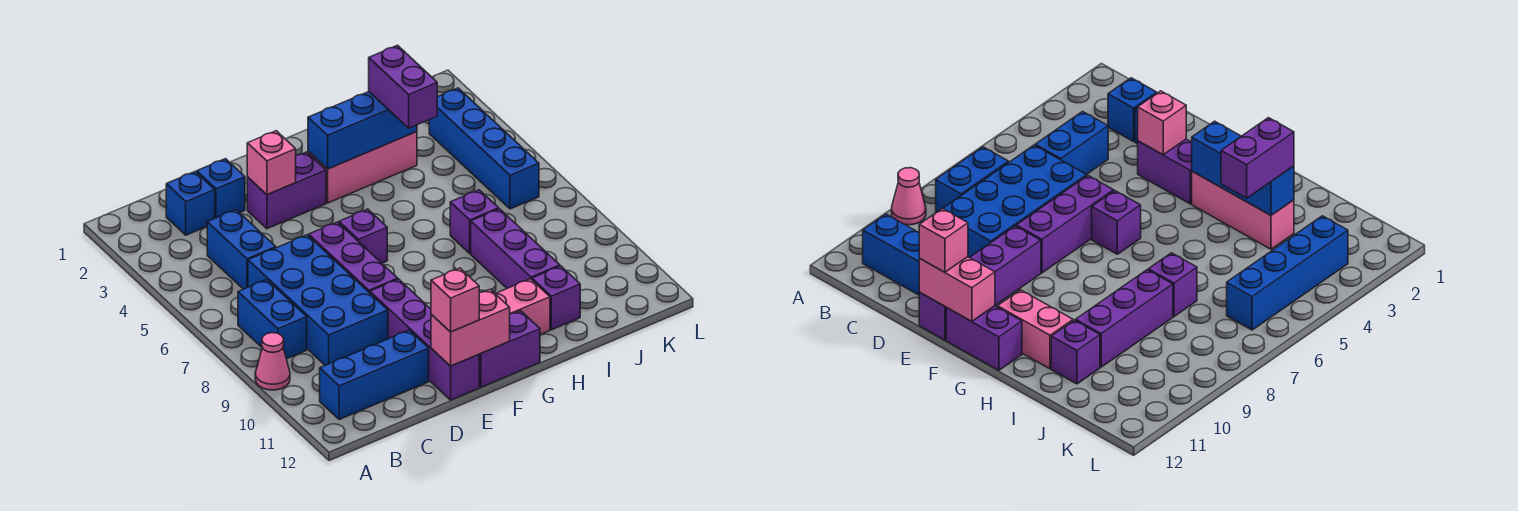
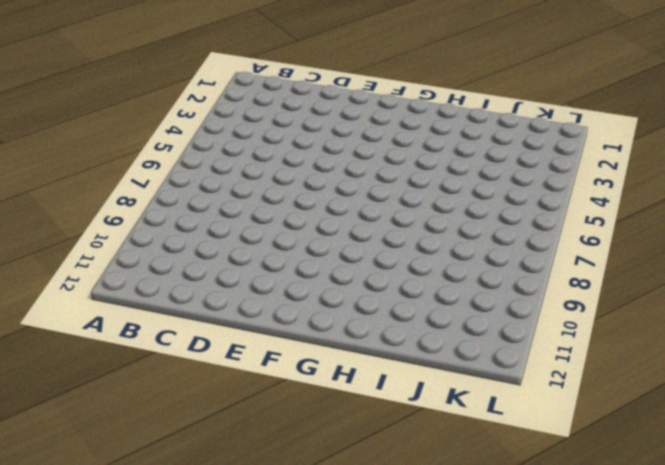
none -> pink cone A9 level 1
none -> blue brick B7:B8 level 1
none -> blue brick B11:D11 level 1

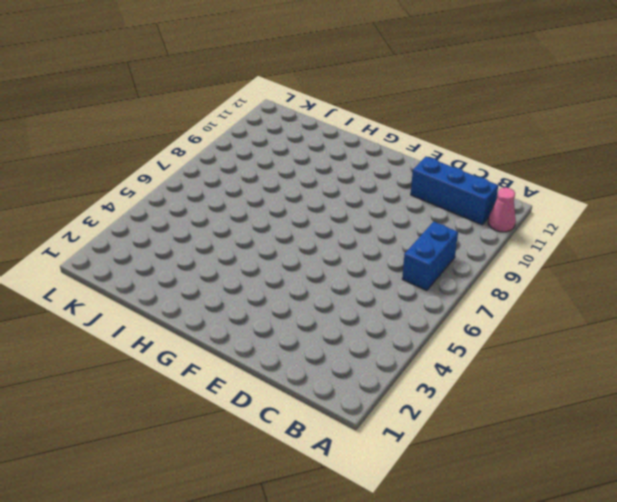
pink cone A11 level 1 -> pink cone A9 level 1
none -> blue brick C2 level 1
none -> blue brick C4:C5 level 1
none -> blue brick C6:D9 level 1

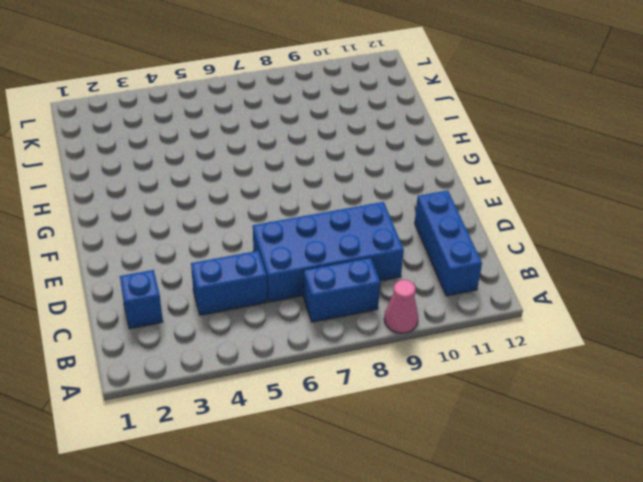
none -> blue brick D2 level 1
none -> purple brick E3:F3 level 1
none -> purple brick E6:E8 level 1

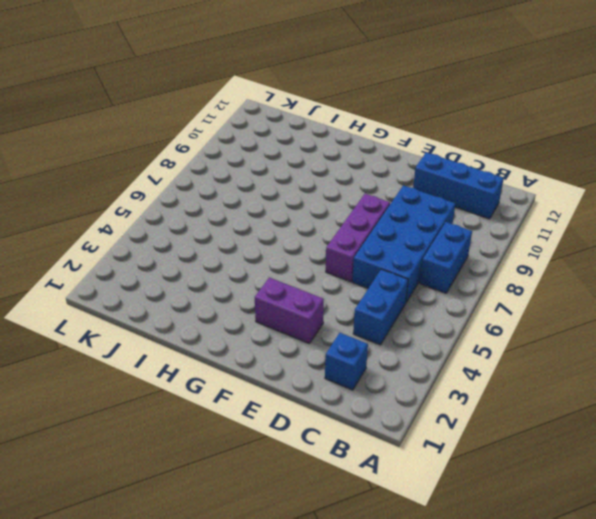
none -> pink cone A9 level 1
none -> blue brick D2 level 1
none -> purple brick E9:E12 level 1

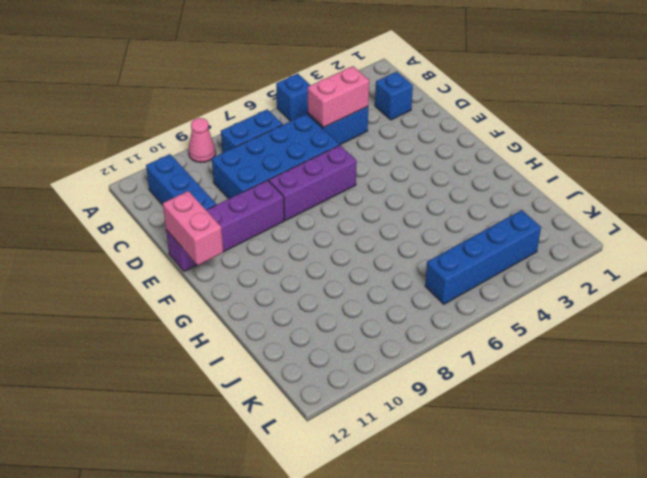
blue brick A5 level 1 -> blue brick D2 level 1
pink brick C4:C5 level 2 -> pink brick G11:H11 level 1
none -> purple brick E3:F3 level 1
none -> purple brick F6 level 1
none -> purple brick F12:G12 level 1

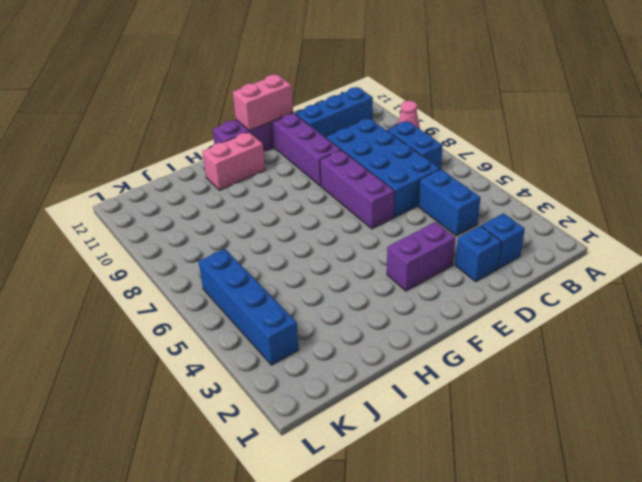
none -> purple brick F6 level 1
none -> pink brick G3:I3 level 1
none -> purple brick I7 level 1

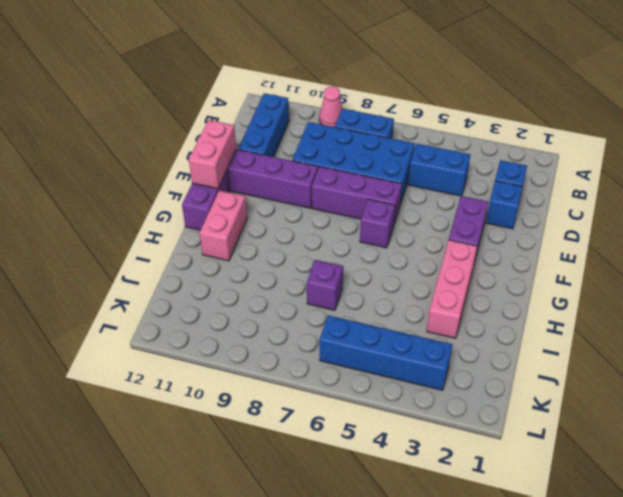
none -> purple brick I8:I10 level 1
none -> purple brick I11 level 1
none -> pink brick E3 level 2

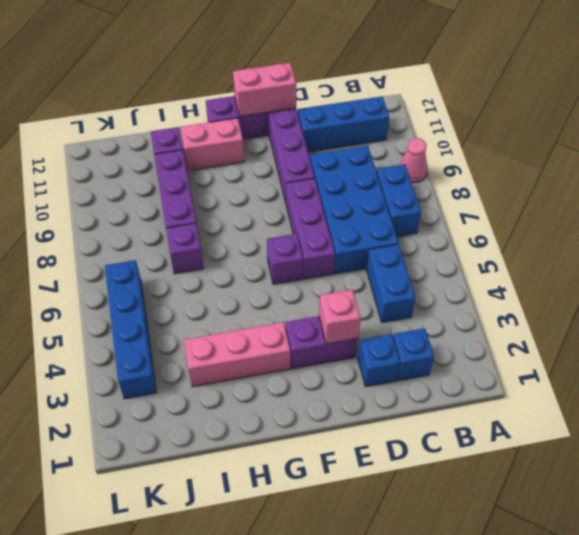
none -> blue brick G3:I3 level 2
none -> pink brick E12 level 3
none -> purple brick I3:I4 level 3

